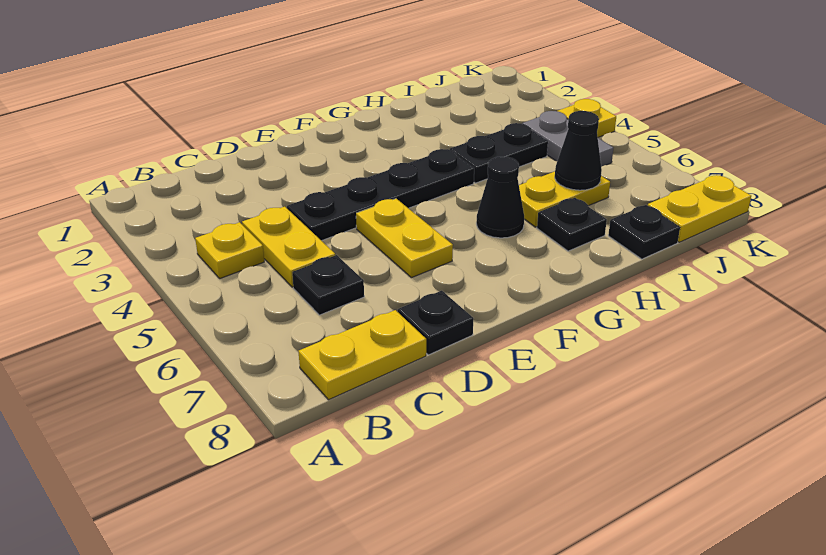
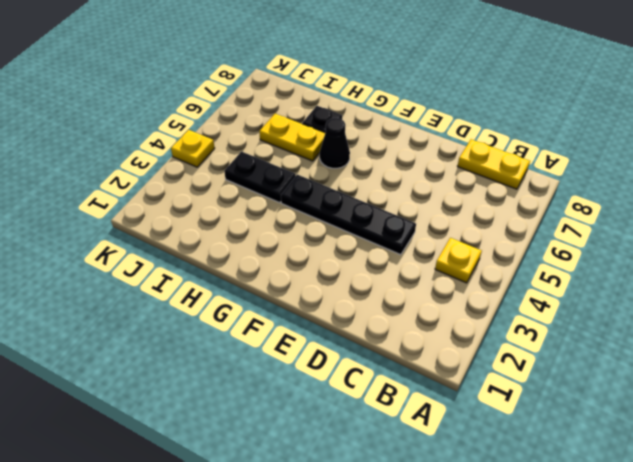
none -> yellow plate C4:C5 level 1
none -> black plate C6 level 1
none -> black plate D8 level 1

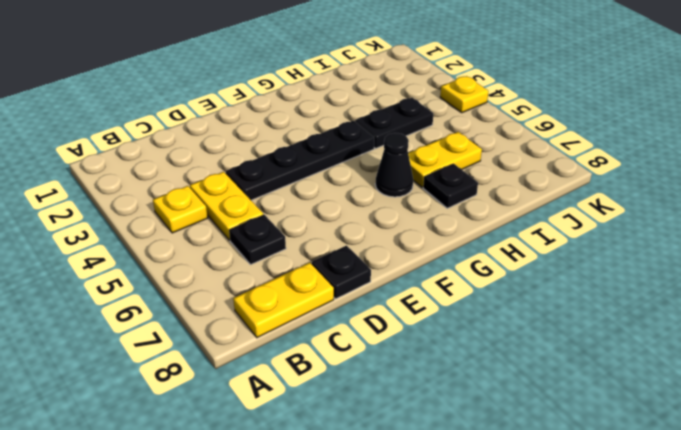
none -> yellow plate E5:E6 level 1
none -> black plate I8 level 1
none -> grey plate J4:J5 level 1

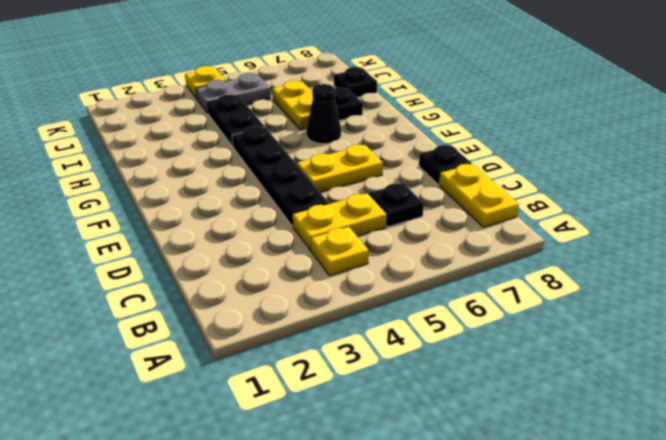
none -> yellow plate J8:K8 level 1
none -> black cone I6 level 2

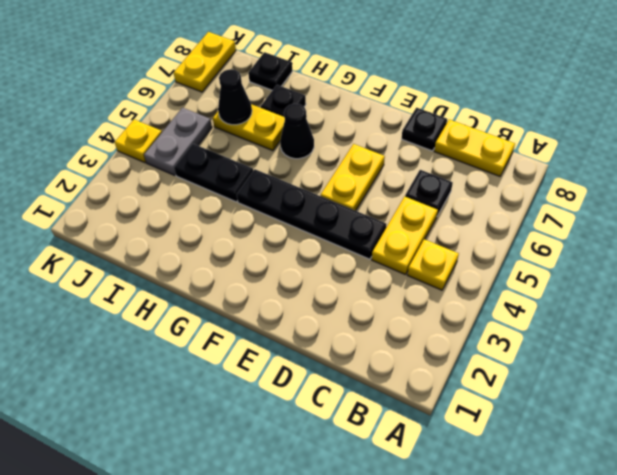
yellow plate K7:K8 level 1 -> yellow plate J8:K8 level 1

